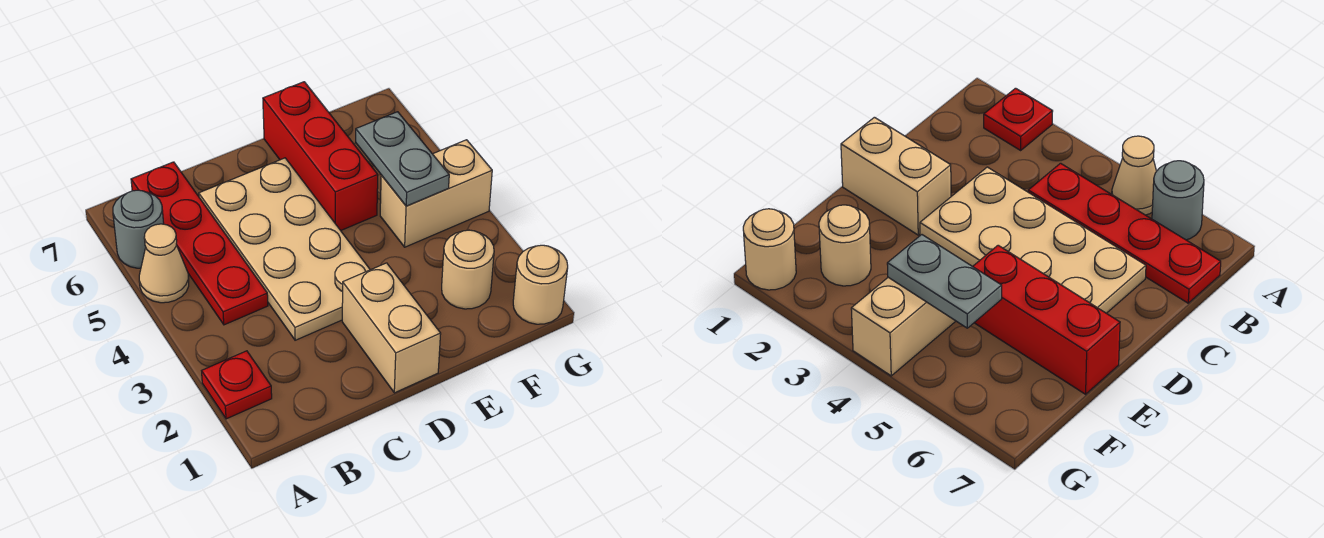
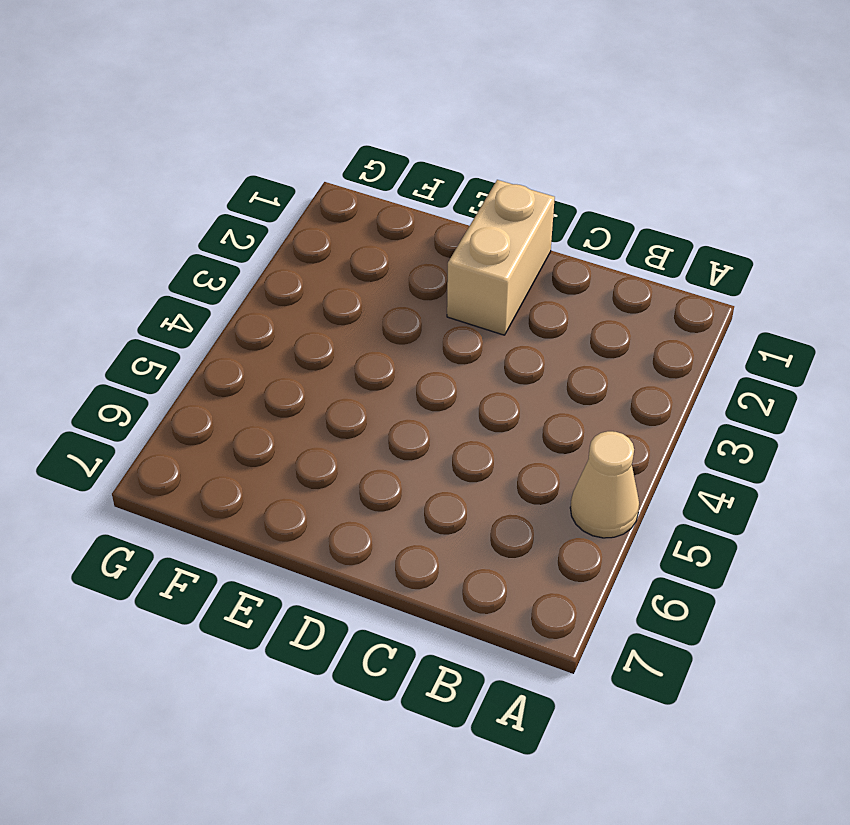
none -> red plate A2 level 1
none -> grey round brick A6 level 1

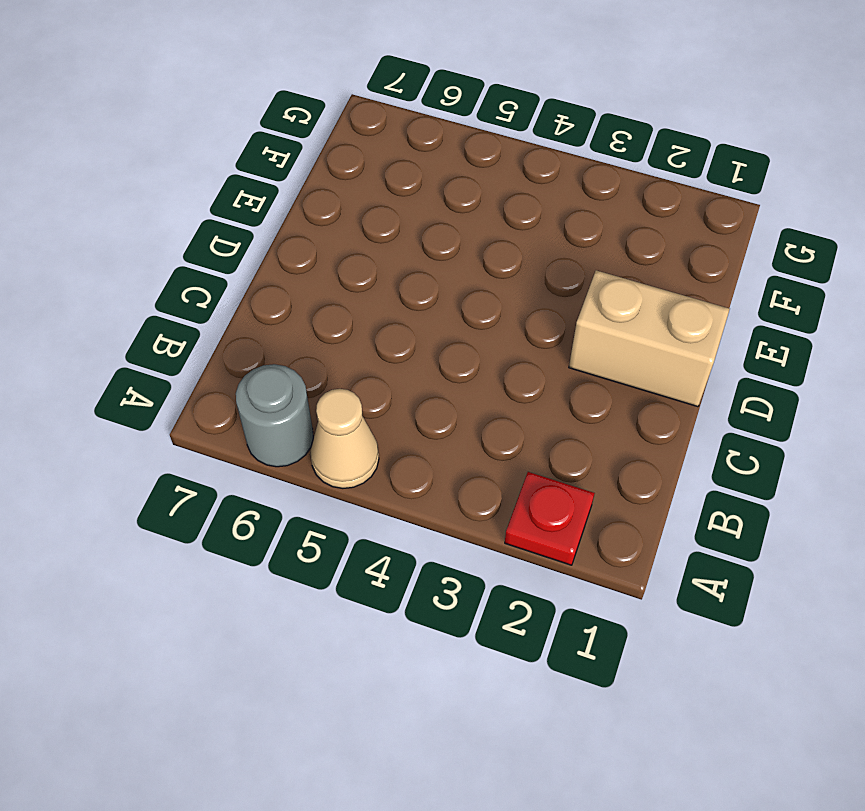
none -> red plate B4:B7 level 1
none -> tan plate C3:D6 level 1

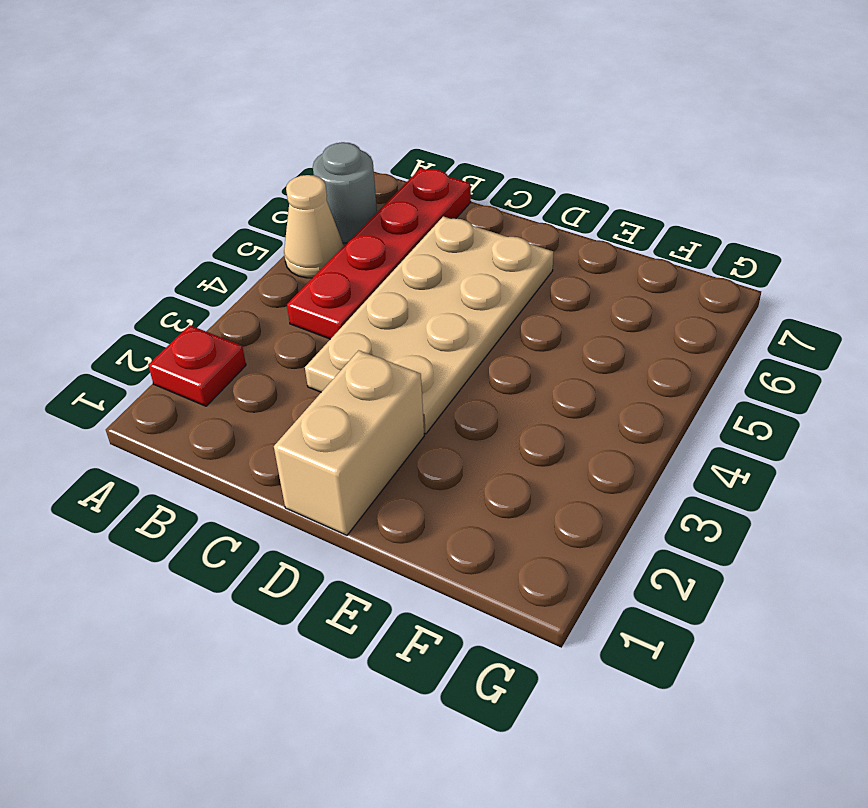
none -> red brick E5:E7 level 1
none -> tan round brick F2 level 1

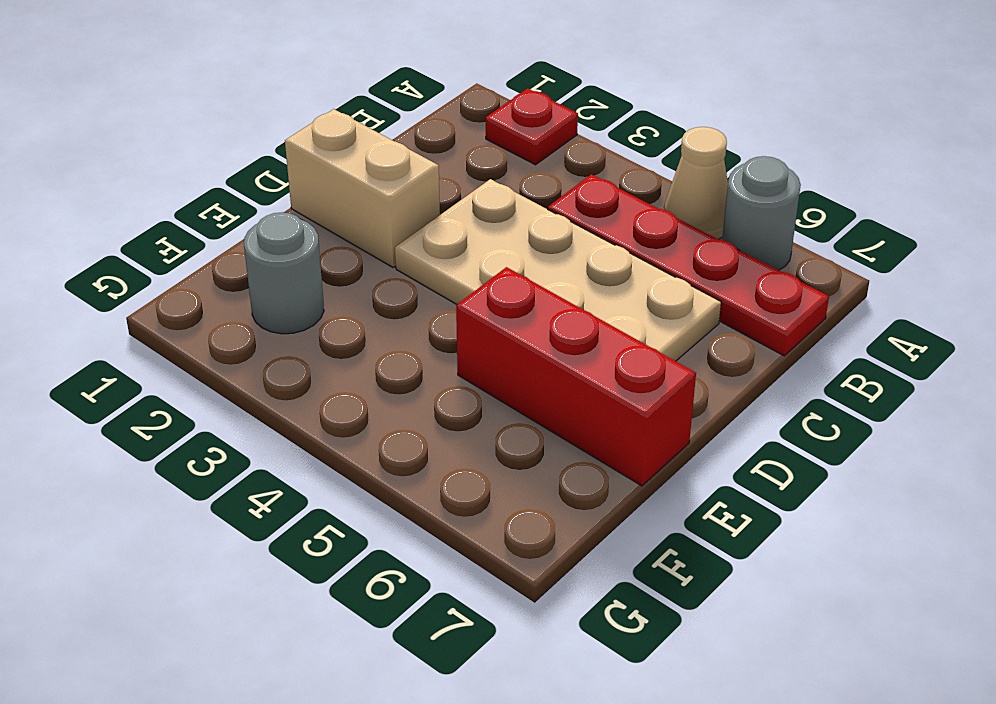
grey round brick F2 level 1 -> tan round brick F2 level 1
none -> tan brick F4:G4 level 1
none -> tan round brick G1 level 1

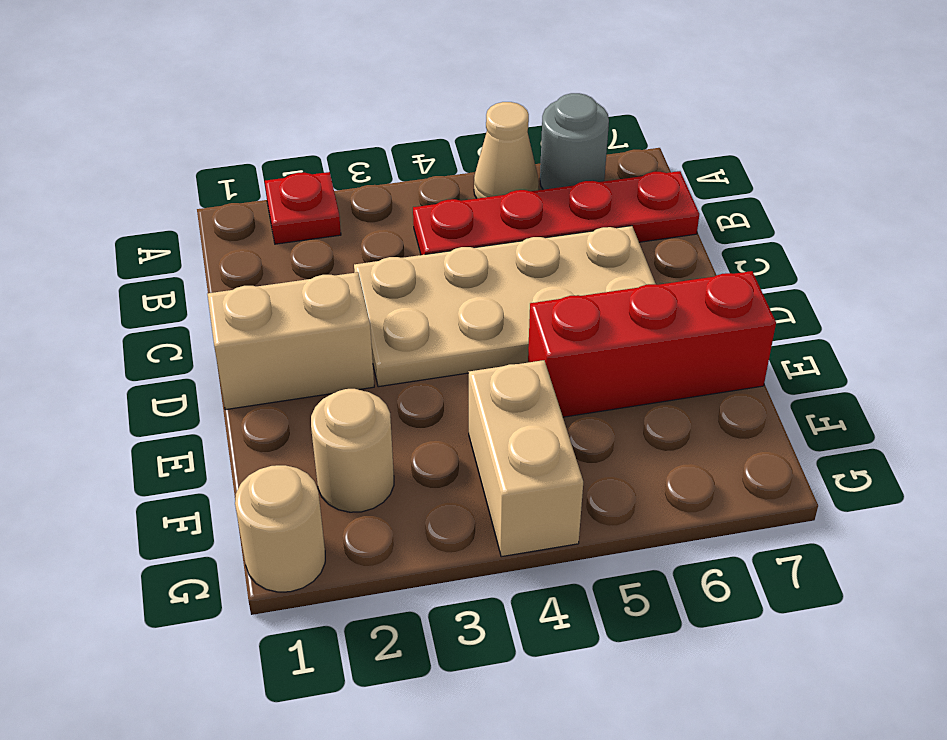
none -> grey plate F4:F5 level 2

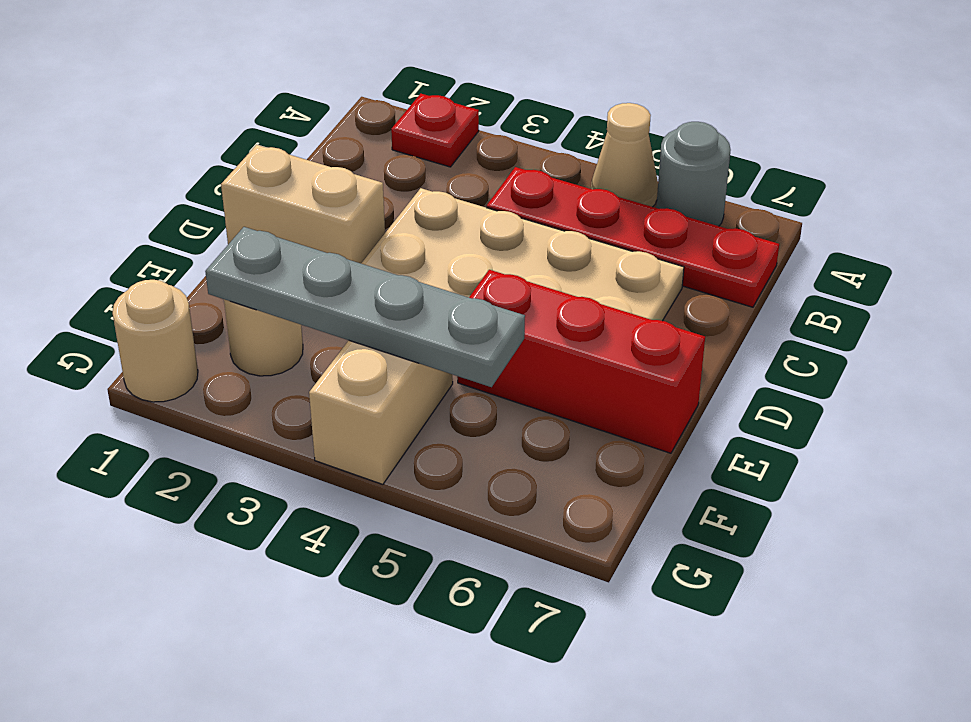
grey plate F2:F5 level 2 -> grey plate F4:F5 level 2

